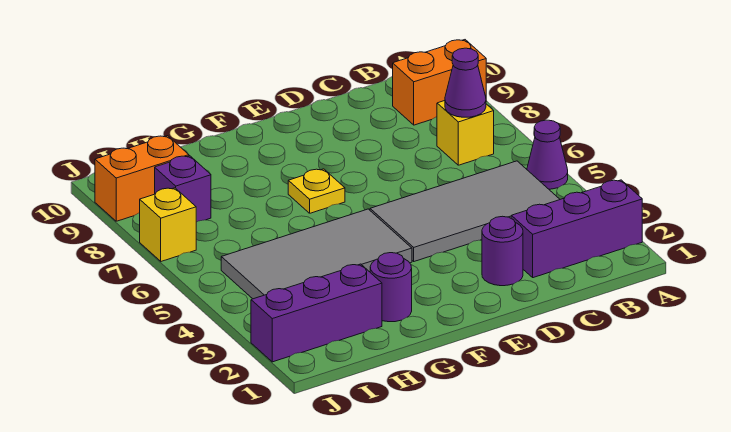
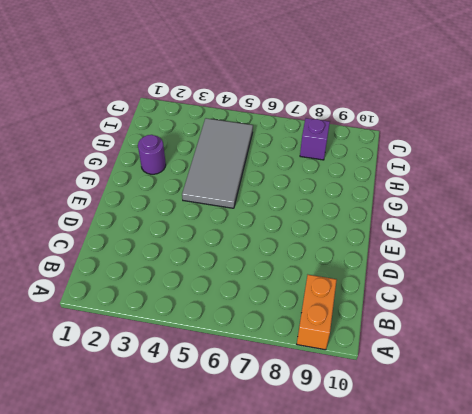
none -> purple brick A2:C2 level 1
none -> purple cone A5 level 1
none -> grey tile B4:E5 level 1

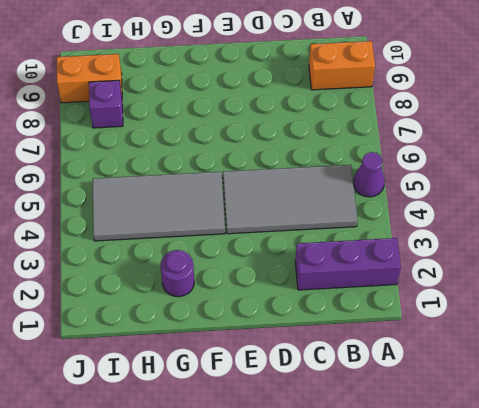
none -> yellow brick B7 level 1
none -> purple round brick D2 level 1
none -> yellow plate F7 level 1

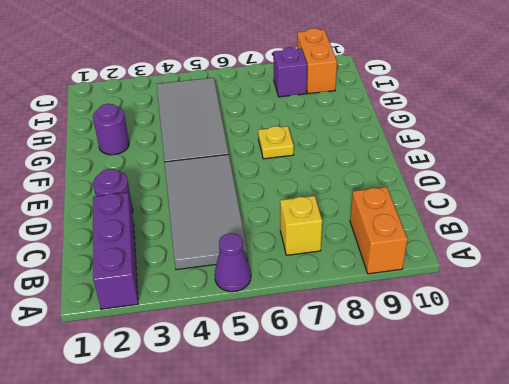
none -> purple brick H2:J2 level 1
none -> yellow brick J7 level 1
none -> purple cone B7 level 2

